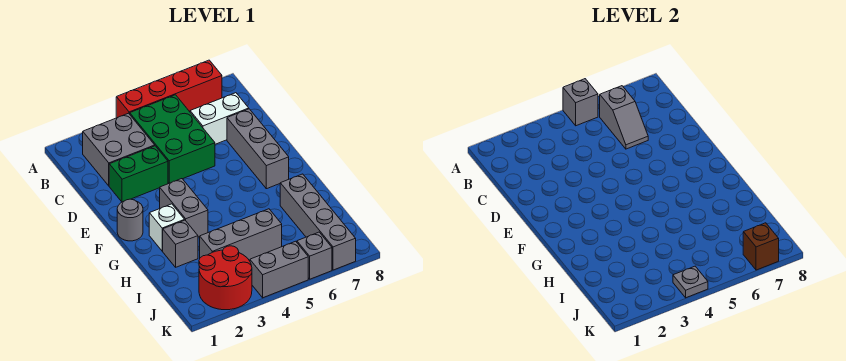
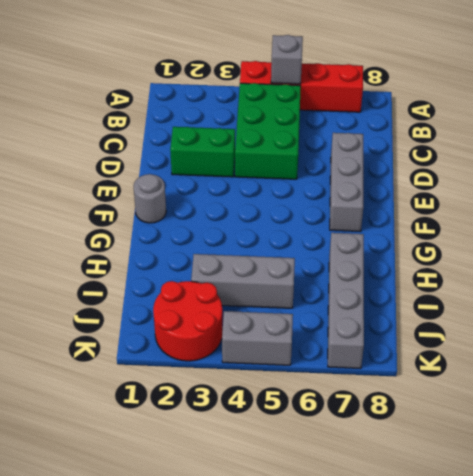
none -> grey brick B2:C3 level 1
none -> white brick C6:C7 level 1
none -> grey brick F3:G3 level 1

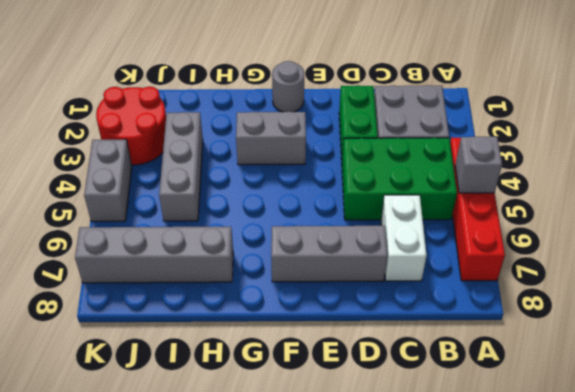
none -> white brick G2 level 1
none -> grey brick H2 level 1
none -> grey brick K6 level 1

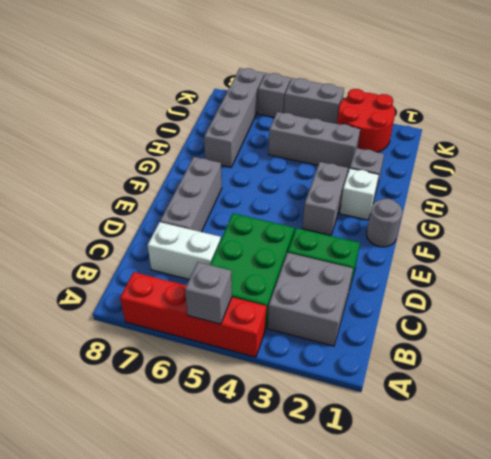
none -> grey slope B6:C6 level 2 top B
none -> grey plate K4 level 2
none -> brown brick K7 level 2

